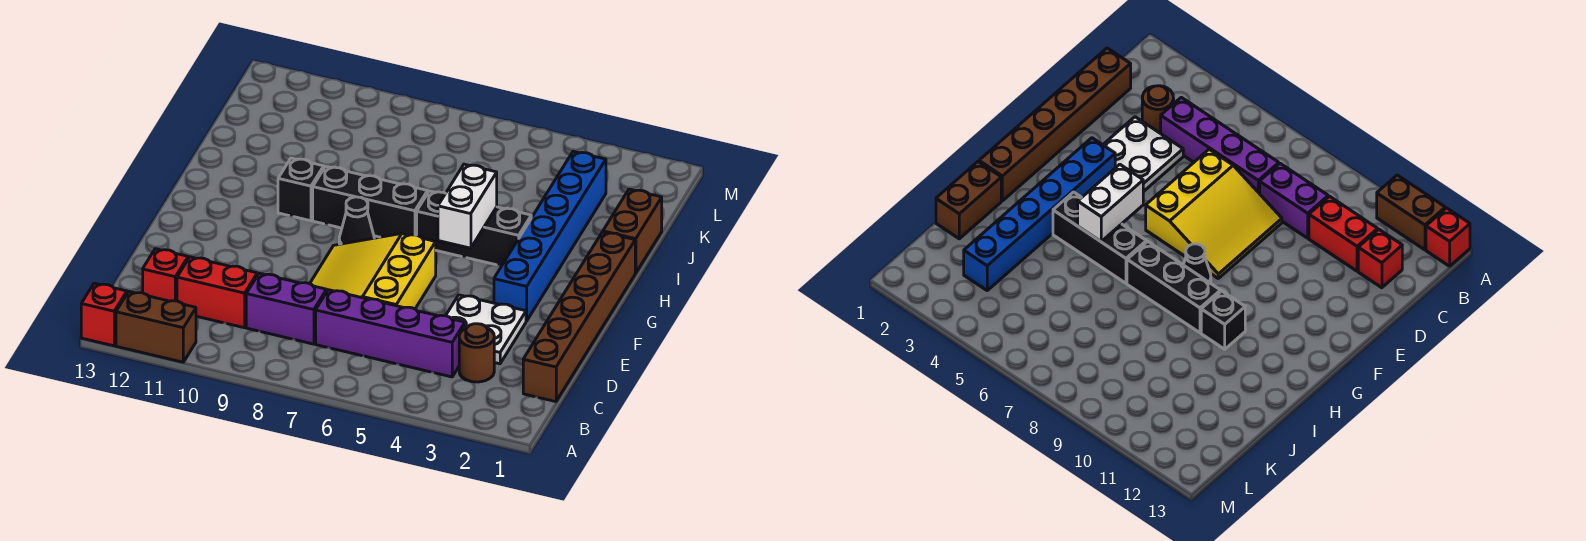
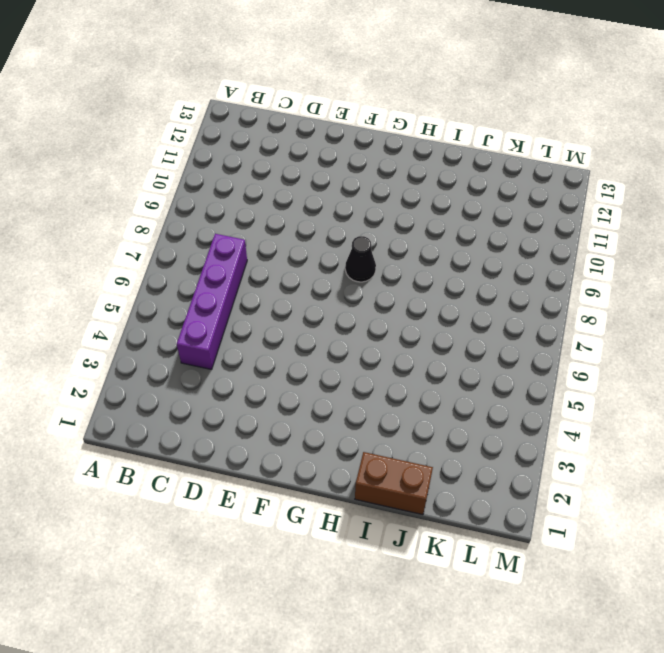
none -> brown brick A11:A12 level 1
none -> red brick A13 level 1
none -> brown brick C1:H1 level 1

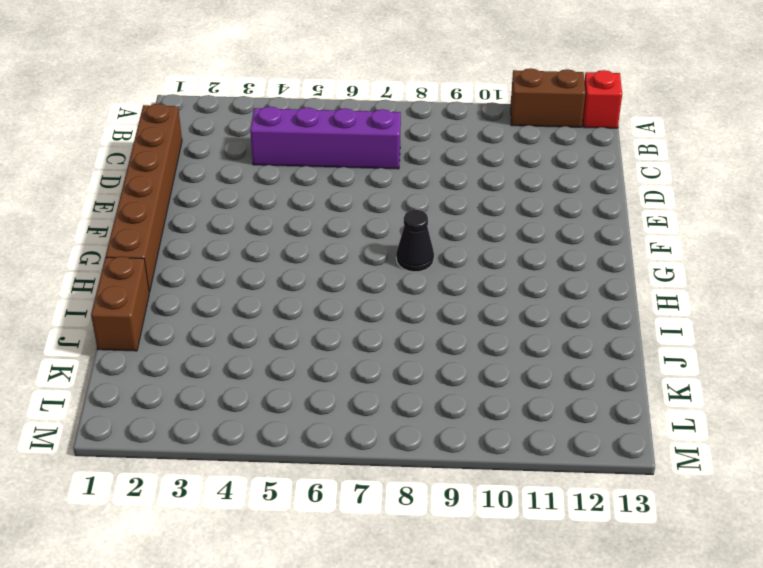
none -> brown round brick C3 level 1
none -> purple brick C8:C9 level 1
none -> red brick C10:C11 level 1

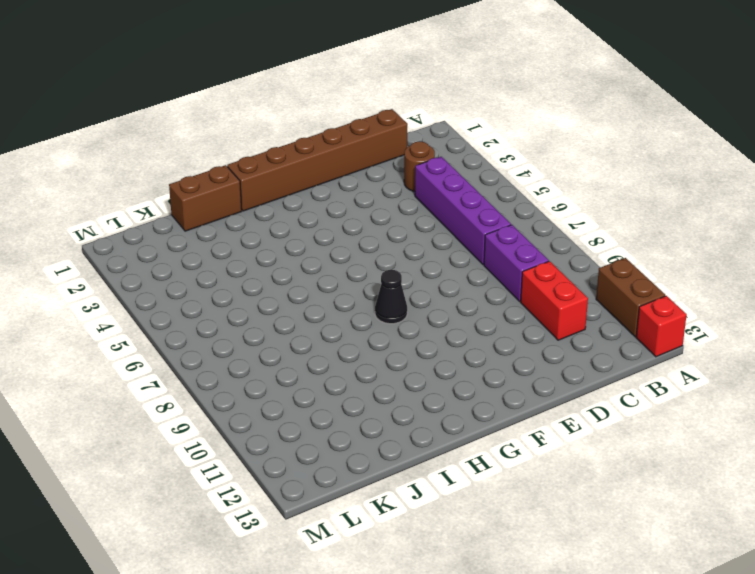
none -> red brick C12 level 1
none -> white plate D3:E4 level 1
none -> yellow slope D6:F8 level 1 top 6

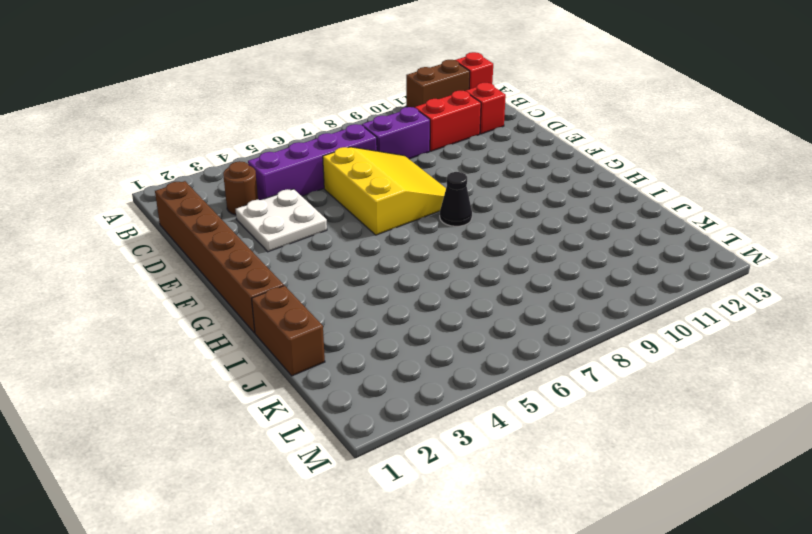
none -> blue brick F3:K3 level 1
none -> black brick H4:H6 level 1
none -> black brick H7:H9 level 1

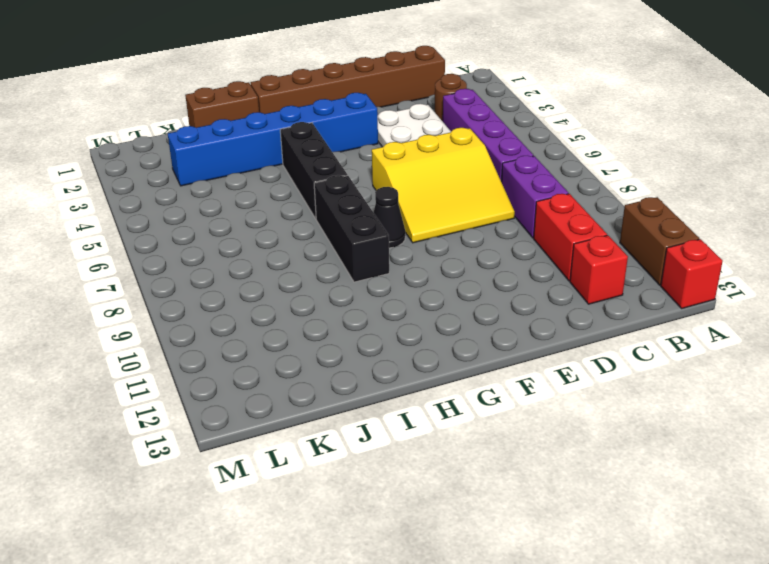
none -> black brick H10 level 1
none -> white brick G5:H5 level 2

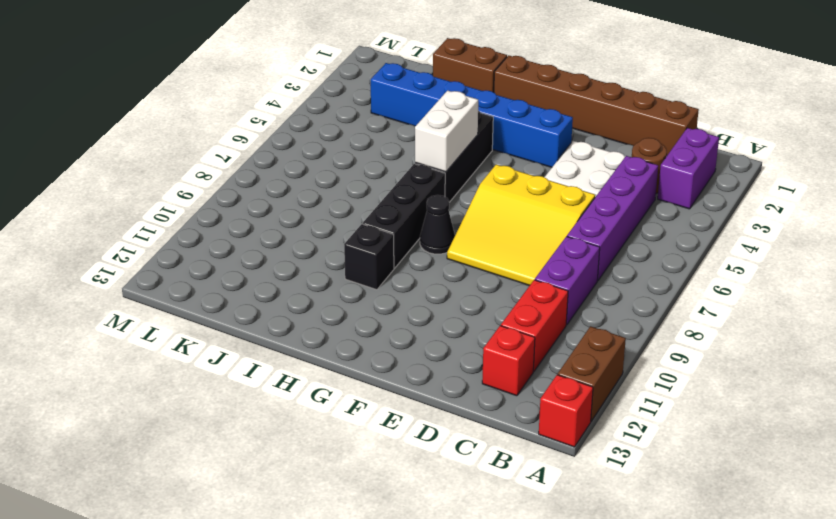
purple brick B2:B3 level 1 -> none
white brick H5:H6 level 2 -> white brick G5:H5 level 2

